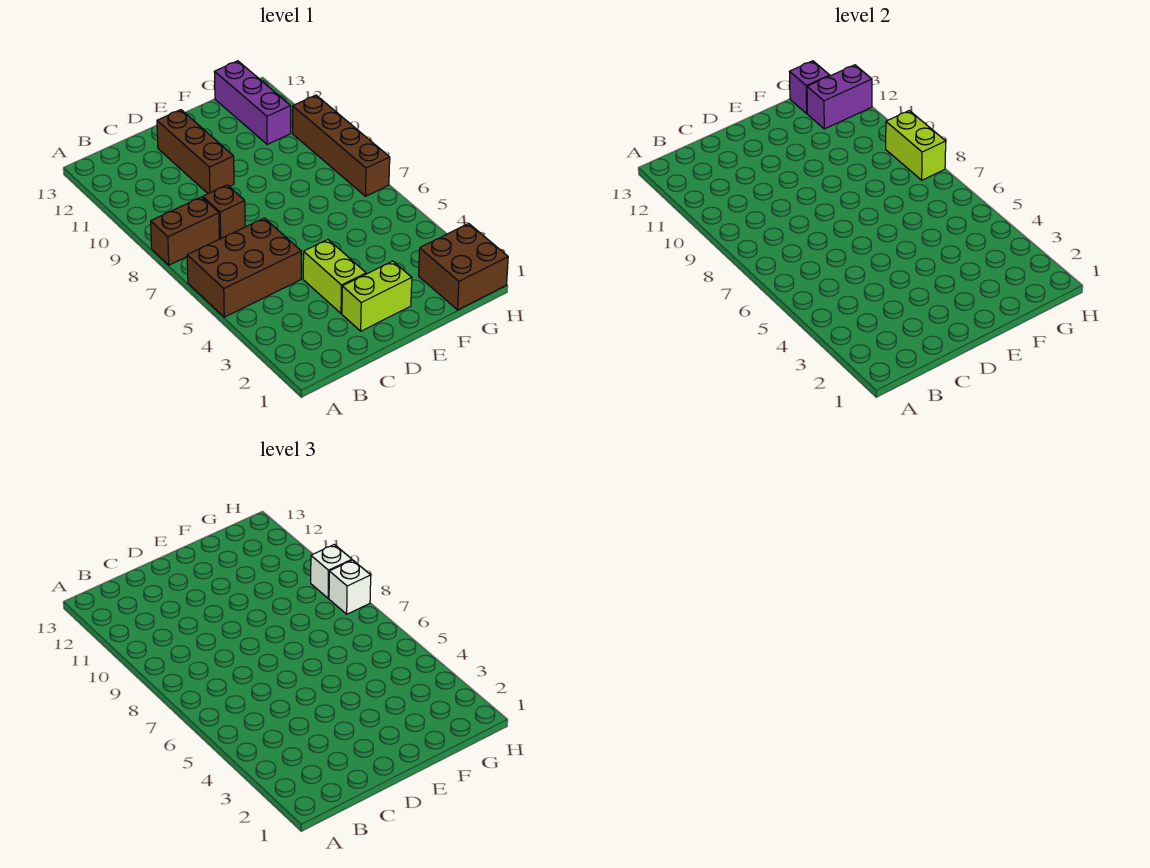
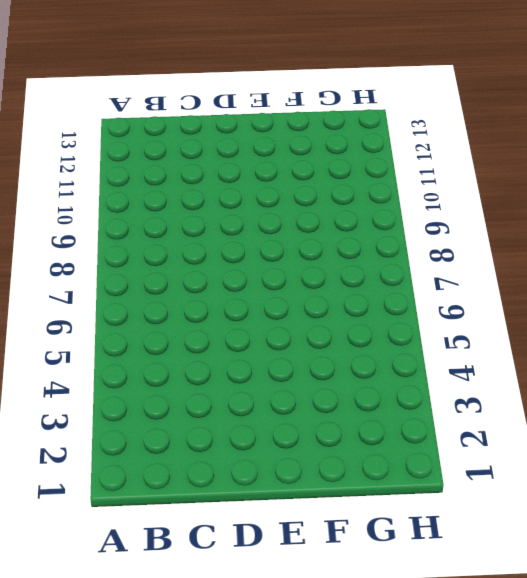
none -> brown brick A5:C6 level 1
none -> brown brick A8:B8 level 1
none -> brown brick C8 level 1

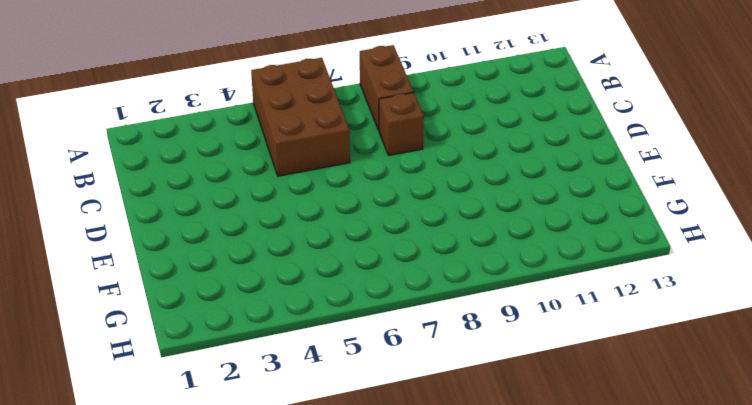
none -> lime brick D2:E2 level 1
none -> lime brick D3:D4 level 1
none -> brown brick D10:D12 level 1

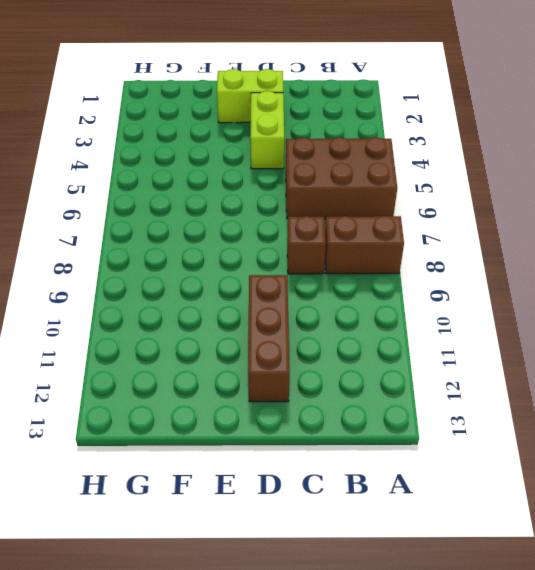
none -> brown brick G1:H2 level 1
none -> purple brick G11:G13 level 1
none -> brown brick H7:H10 level 1

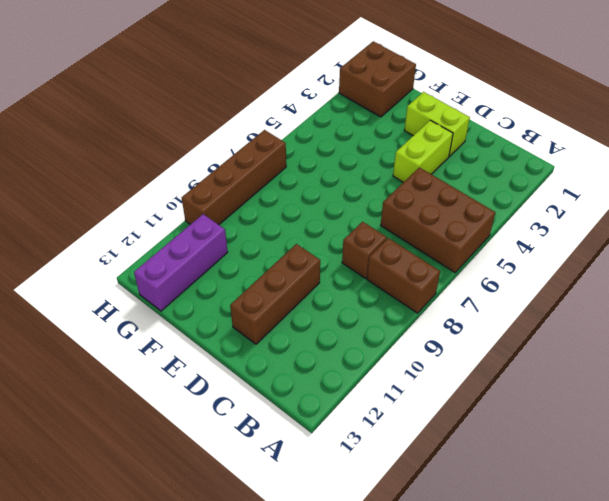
none -> purple brick G12:H12 level 2
none -> purple brick G13 level 2
none -> lime brick H8:H9 level 2

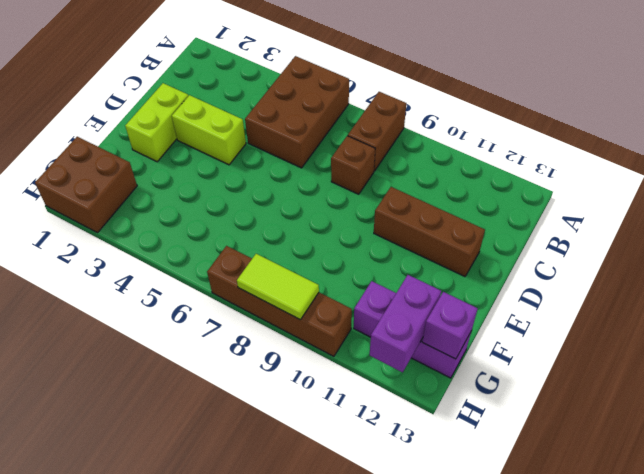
lime tile H8:H9 level 2 -> lime brick H8:H9 level 2
none -> white brick H8 level 3
none -> white brick H9 level 3

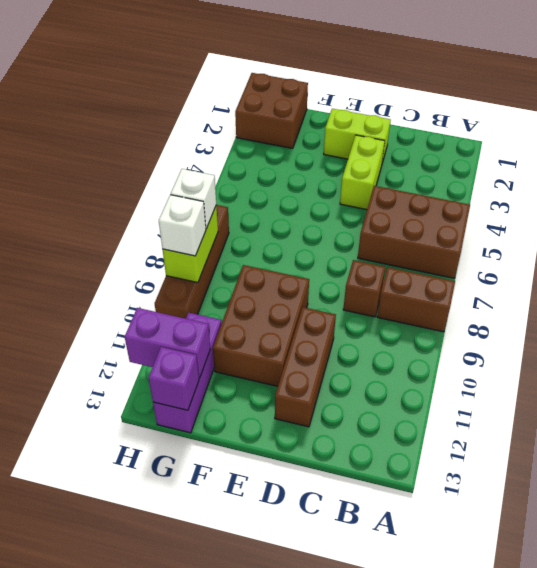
brown brick E9:F11 level 1 -> none

